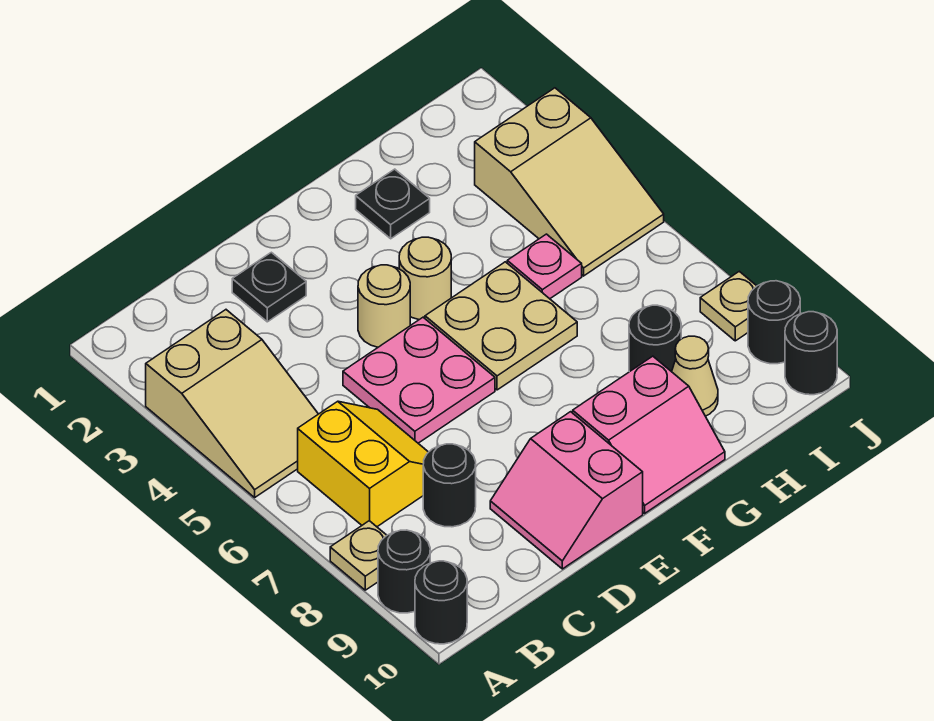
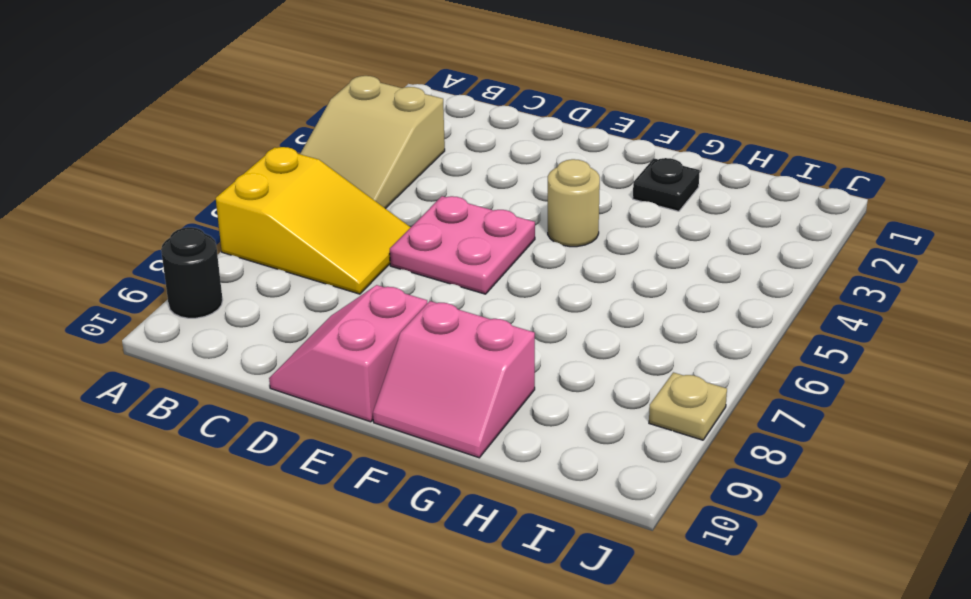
yellow slope A6:C7 level 1 top A -> yellow slope B6:C7 level 1 top B
none -> tan plate A8 level 1
none -> black round brick A10 level 1
none -> black round brick C8 level 1

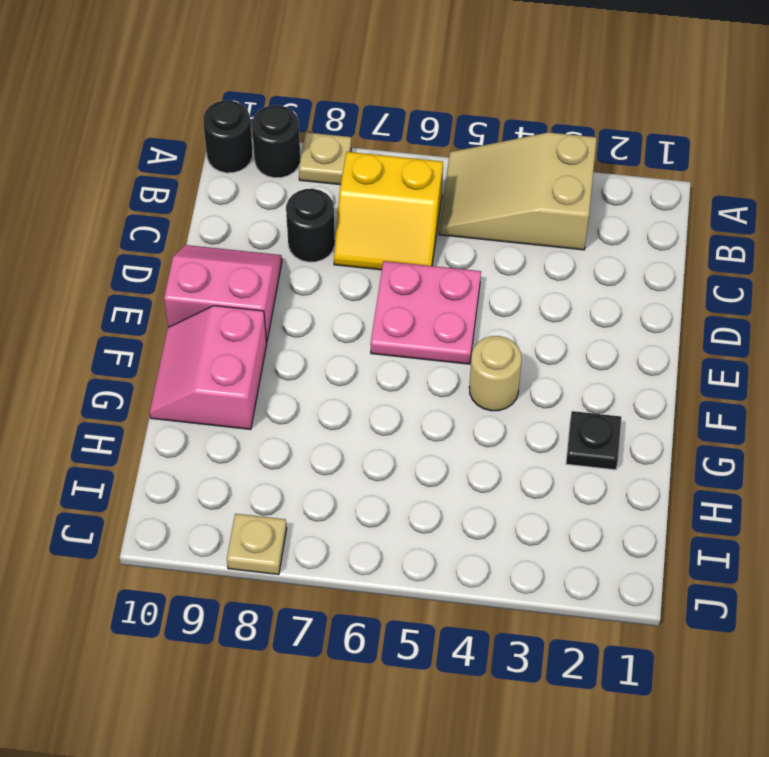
none -> black plate D2 level 1
none -> tan round brick E4 level 1
none -> tan plate F5:G6 level 1

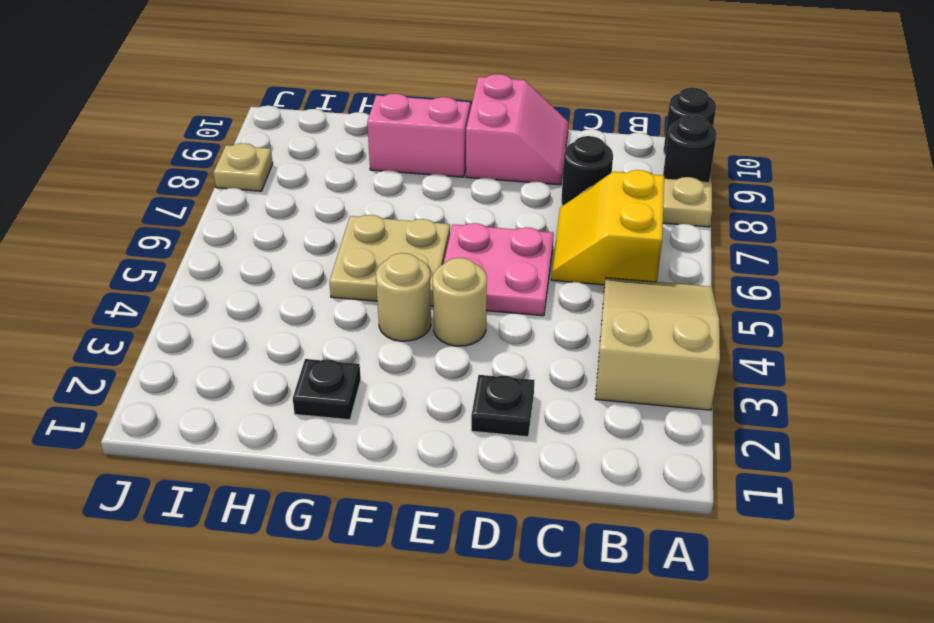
none -> pink plate H5 level 1
none -> black round brick H8 level 1
none -> tan cone H9 level 1

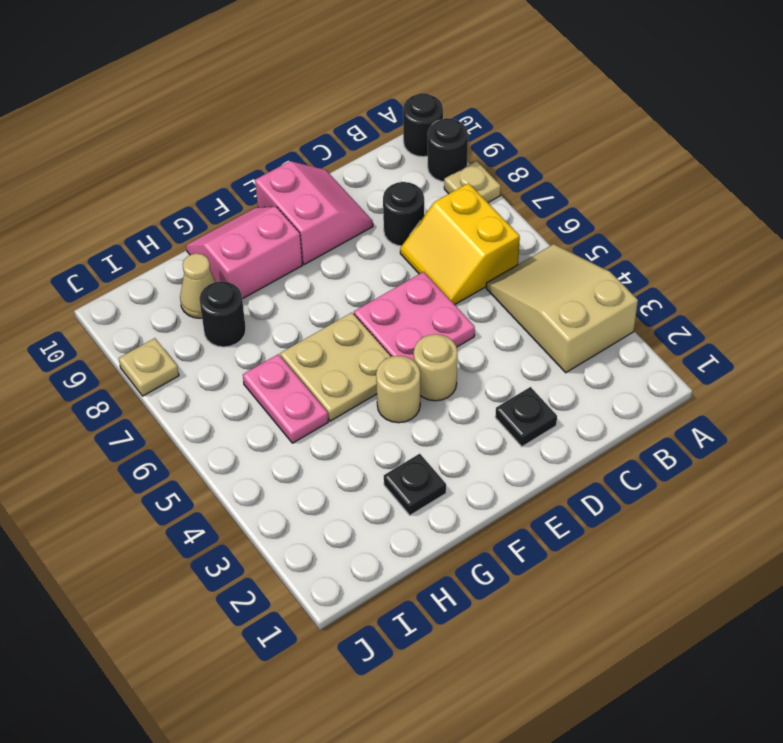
pink plate H5:H6 level 1 -> pink plate H5 level 1
none -> tan slope I3:J5 level 1 top 3
none -> black round brick J9 level 1
none -> black round brick J10 level 1

